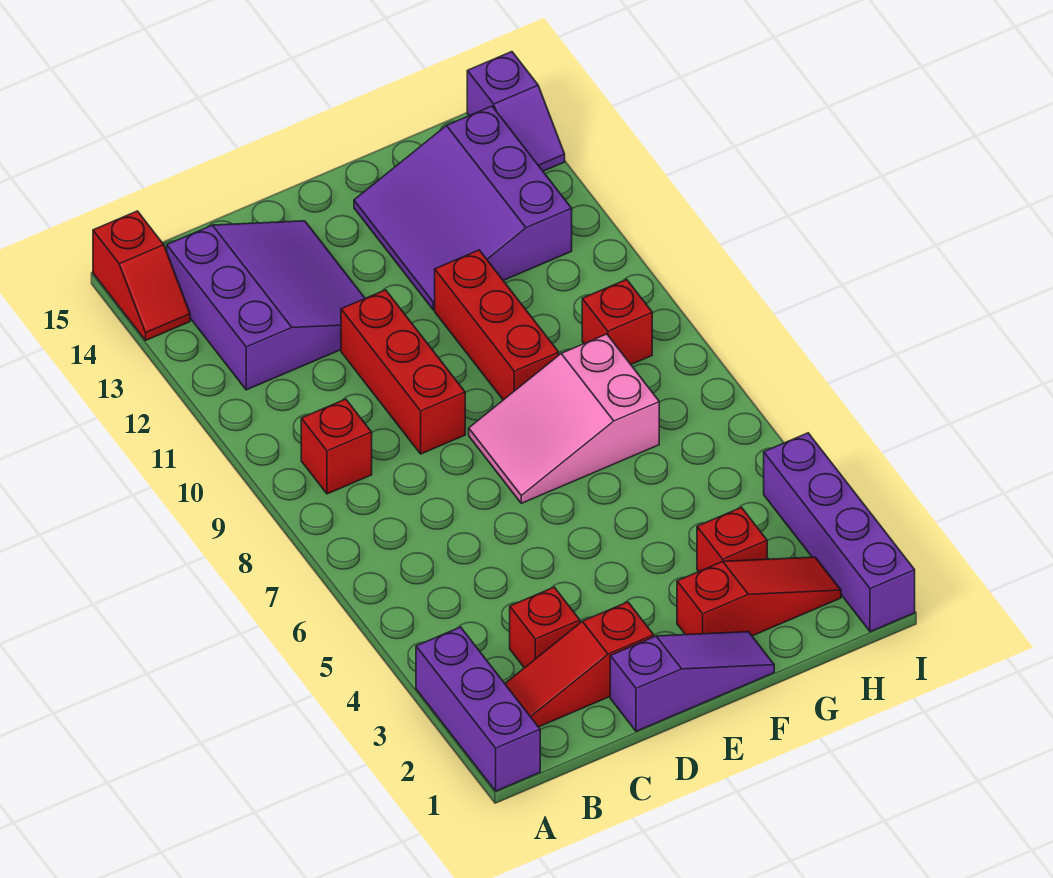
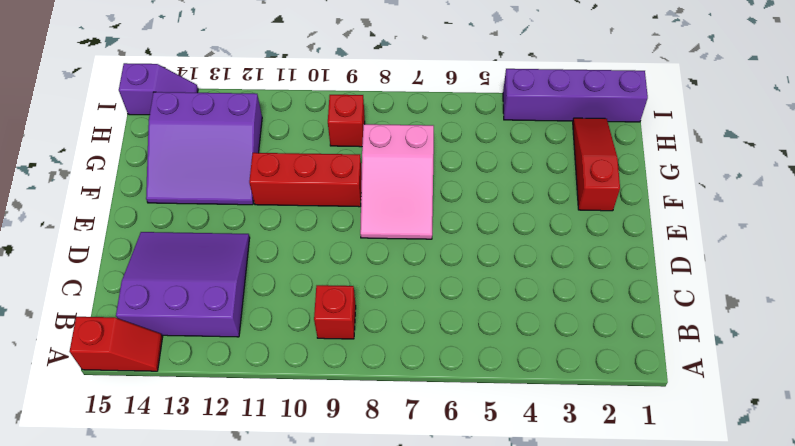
none -> purple brick A1:A3 level 1
none -> red slope B2:D2 level 1 top D
none -> red brick C3 level 1

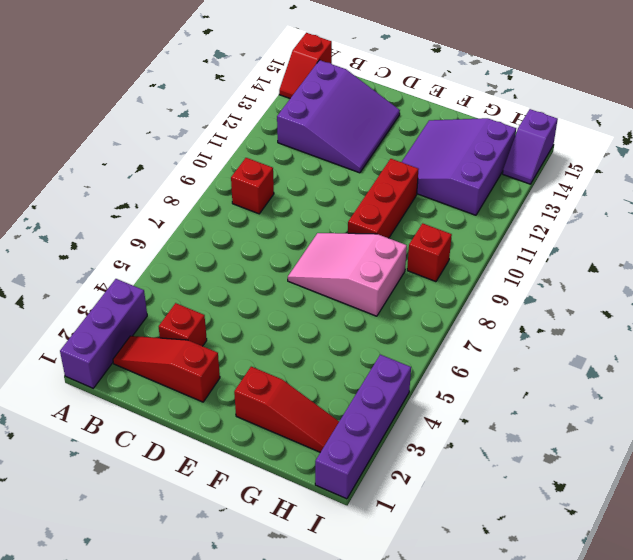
none -> purple slope D1:F1 level 1 top D
none -> red brick D9:D11 level 1
none -> red brick G3 level 1

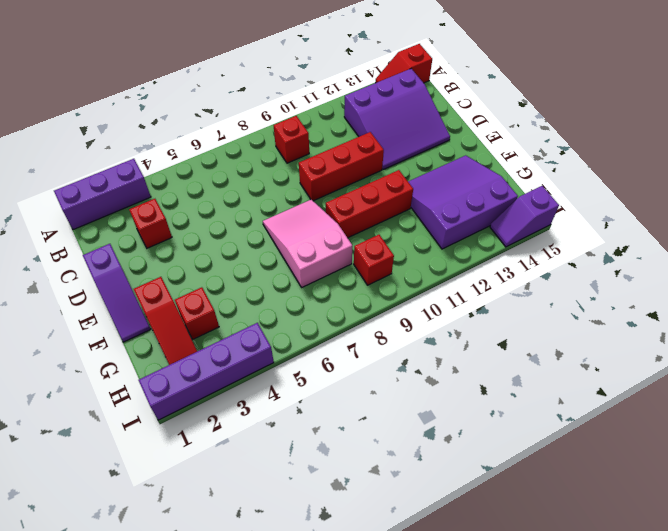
none -> red slope B2:D2 level 1 top D

